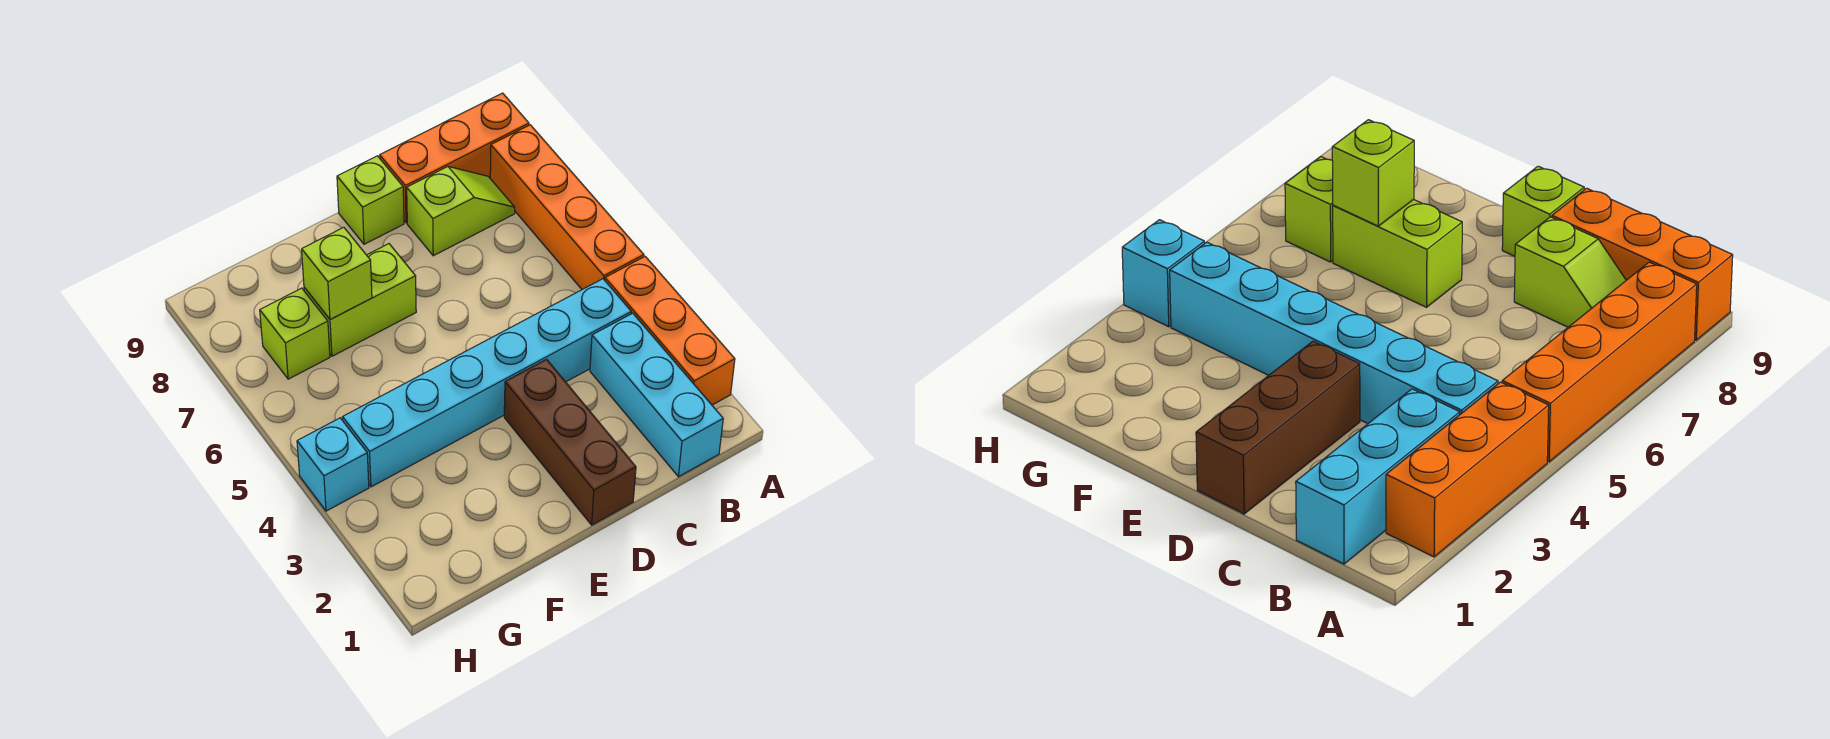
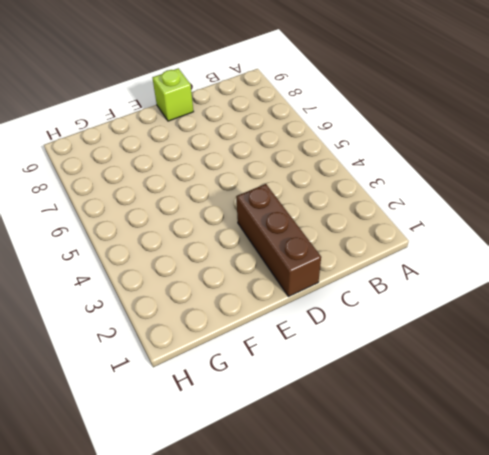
none -> orange brick A2:A4 level 1
none -> orange brick A5:A8 level 1
none -> orange brick A9:C9 level 1

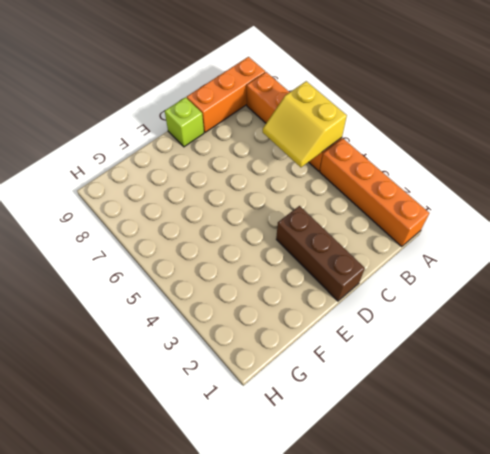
orange brick A1:A4 level 1 -> orange brick A2:A4 level 1
yellow slope A5:B6 level 2 top A -> none
none -> cyan brick B1:B3 level 1
none -> cyan brick B4:G4 level 1
none -> lime slope B8:C8 level 1 top C

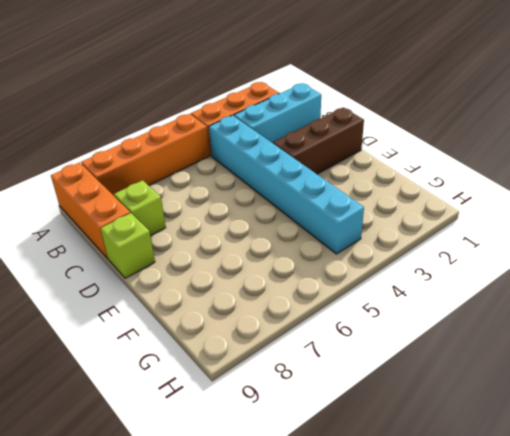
none -> lime brick E7:F7 level 1
none -> lime brick G7 level 1
none -> cyan brick H4 level 1

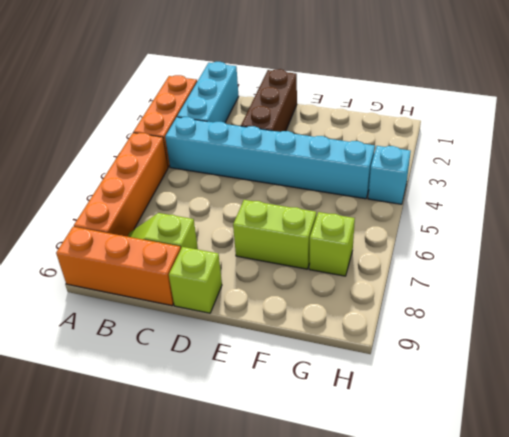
none -> lime brick F7 level 2

